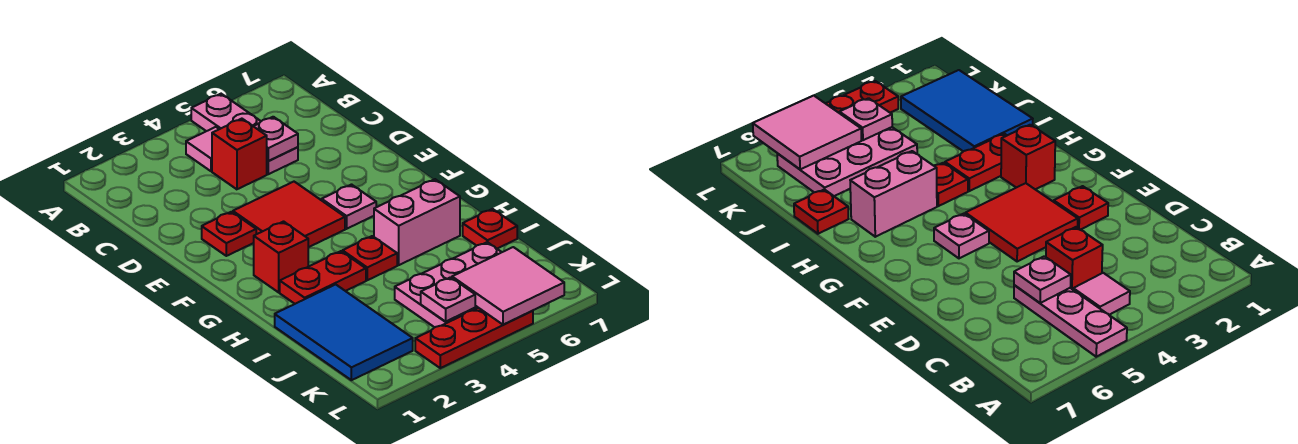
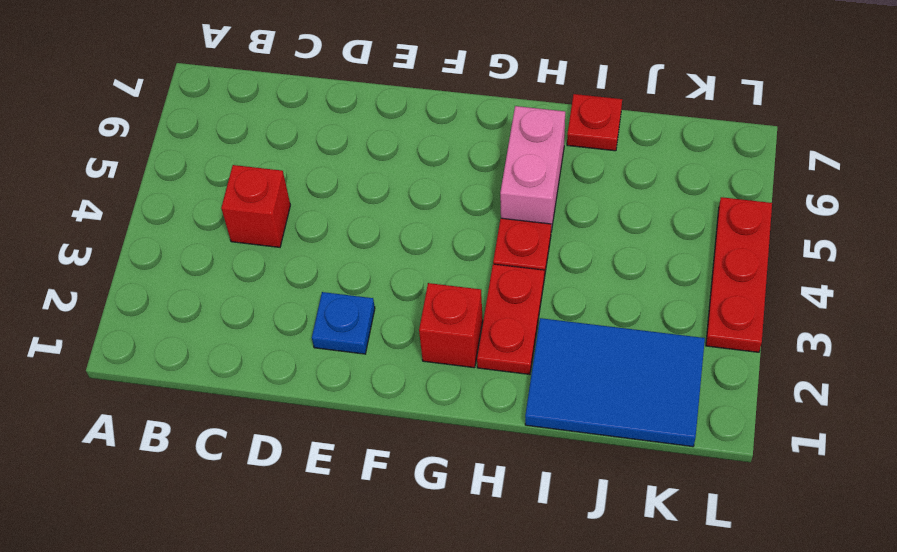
blue plate E2 level 1 -> red plate E2 level 1
none -> pink plate A5:C5 level 1
none -> pink tile B4 level 1
none -> red tile E3:F4 level 1

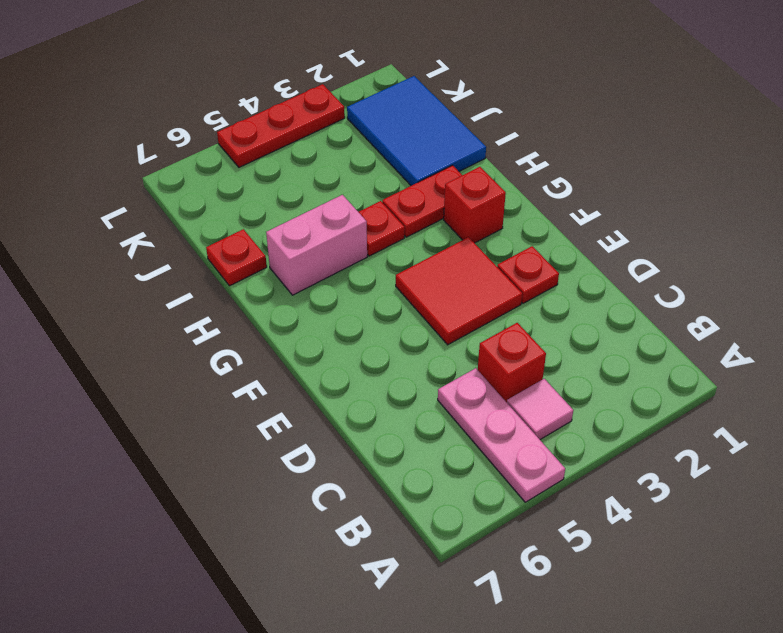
none -> pink plate F5 level 1
none -> pink plate J4:K6 level 1
none -> pink plate C5 level 2

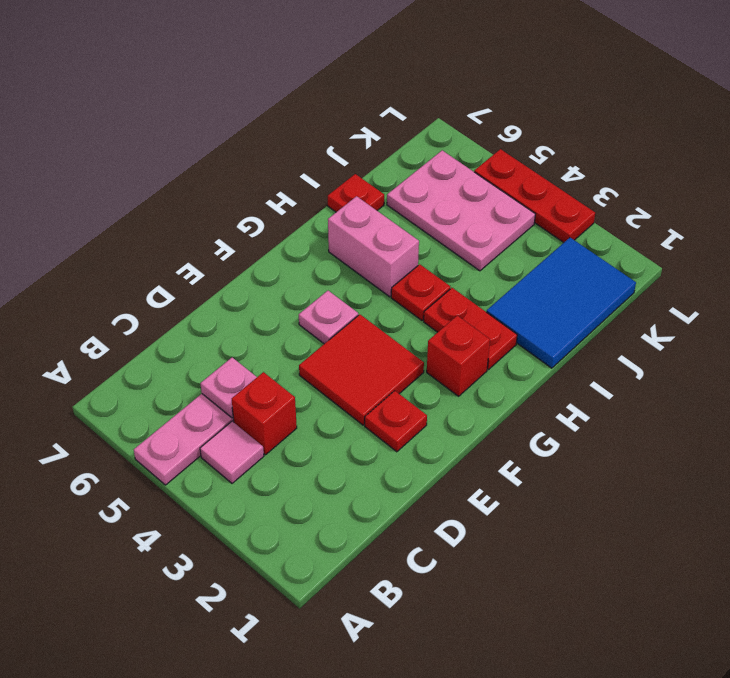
none -> pink plate K4 level 2
none -> pink tile K5:L6 level 2

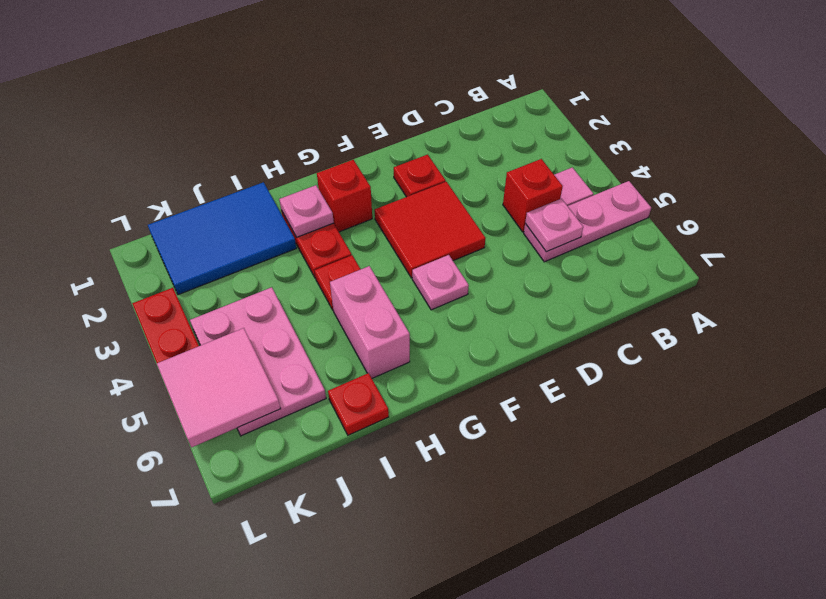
pink plate H2 level 2 -> pink plate K4 level 2

